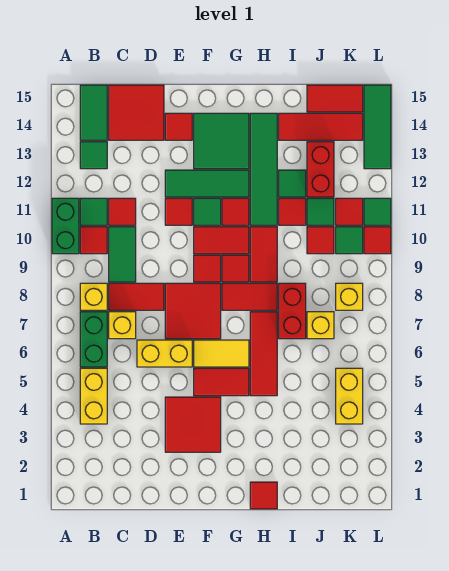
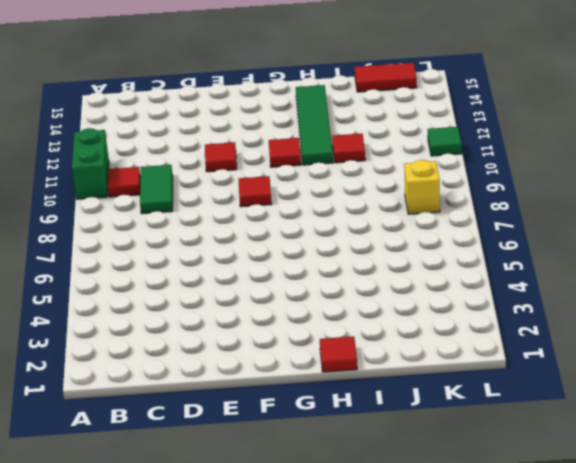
none -> yellow brick B4:B5 level 1
none -> green brick B6:B7 level 1
none -> yellow brick B8 level 1
none -> green tile B11 level 1

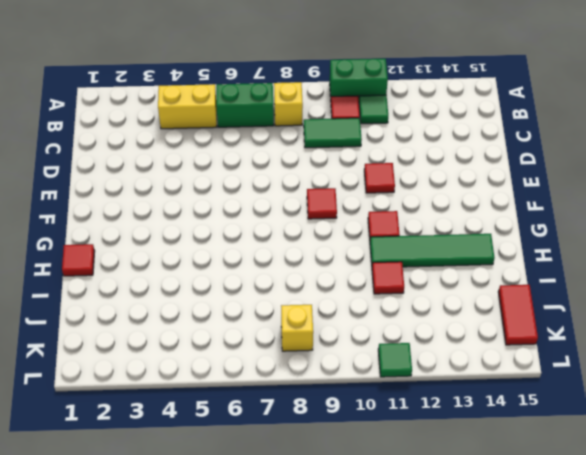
none -> green tile B13 level 1
none -> green tile B14:B15 level 1
none -> yellow brick C7 level 1
none -> red tile C8:D8 level 1

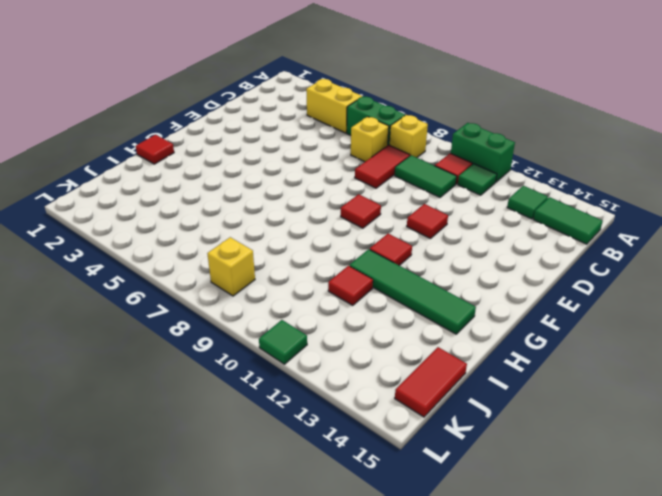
none -> red tile C11 level 1
none -> red tile C14:D15 level 1
none -> yellow brick D6:E6 level 1
none -> red tile E3:F4 level 1

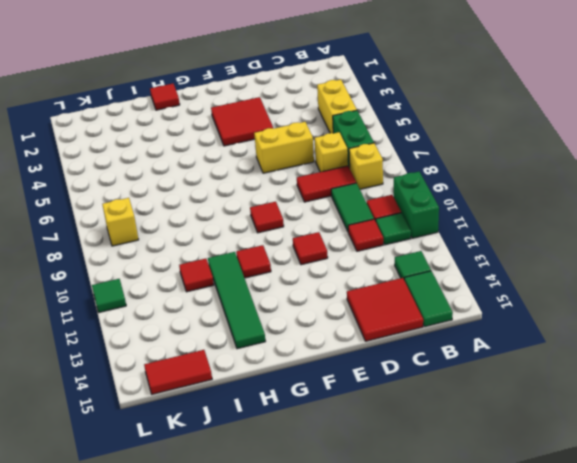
none -> red tile E7:F8 level 1
none -> green tile E12:G12 level 1
none -> red tile E14 level 1
none -> red tile F5:G5 level 1

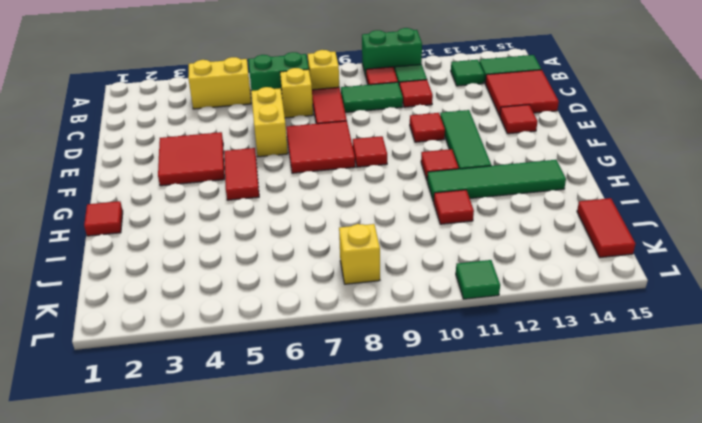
none -> yellow tile F6:G6 level 1
none -> red tile F10:G10 level 1
none -> green tile F11 level 1
none -> green tile F13:G14 level 1

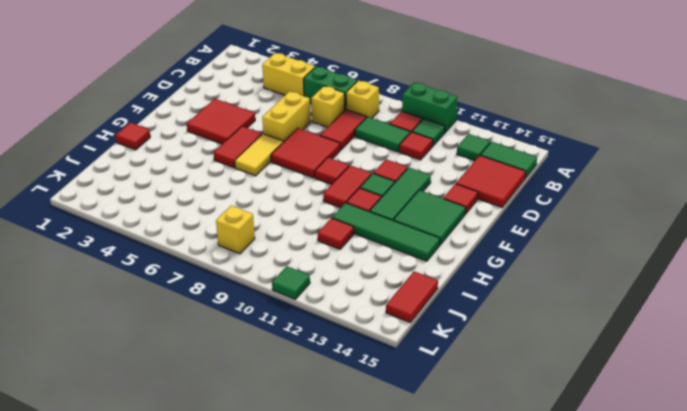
none -> red tile G8:H8 level 1
none -> red tile G9 level 1
none -> red tile H5:H7 level 1
none -> red tile H9:H10 level 1

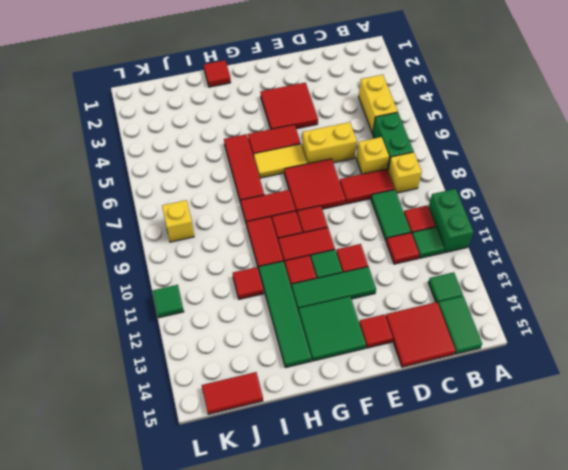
none -> red brick I7:I8 level 1
none -> green tile I12 level 1
none -> red tile I14:K14 level 1
none -> yellow brick J7 level 1

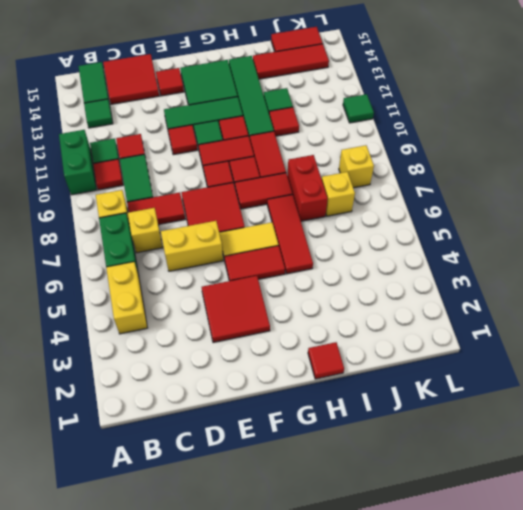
none -> red tile J10 level 1
none -> green tile J11 level 1
none -> red brick J12:J13 level 1
none -> yellow brick K4:K5 level 1

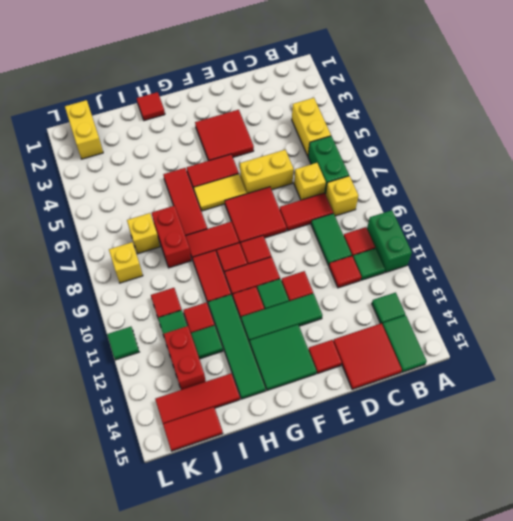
yellow brick K1:K2 level 1 -> yellow brick K4:K5 level 1
none -> green tile K10 level 1
none -> red tile K11 level 1
none -> red tile L10 level 1
none -> green tile L13:L15 level 1

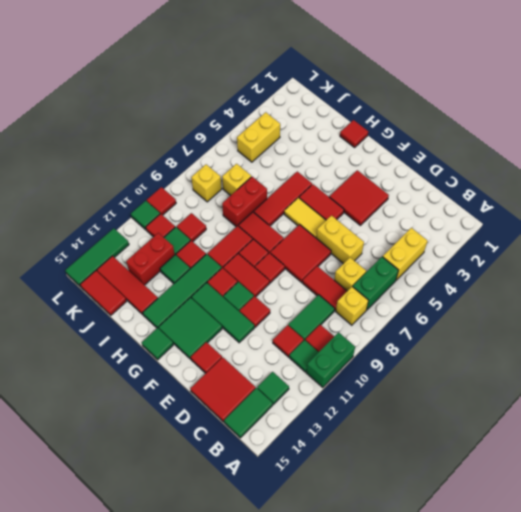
green tile G15 level 1 -> green tile K10 level 1

